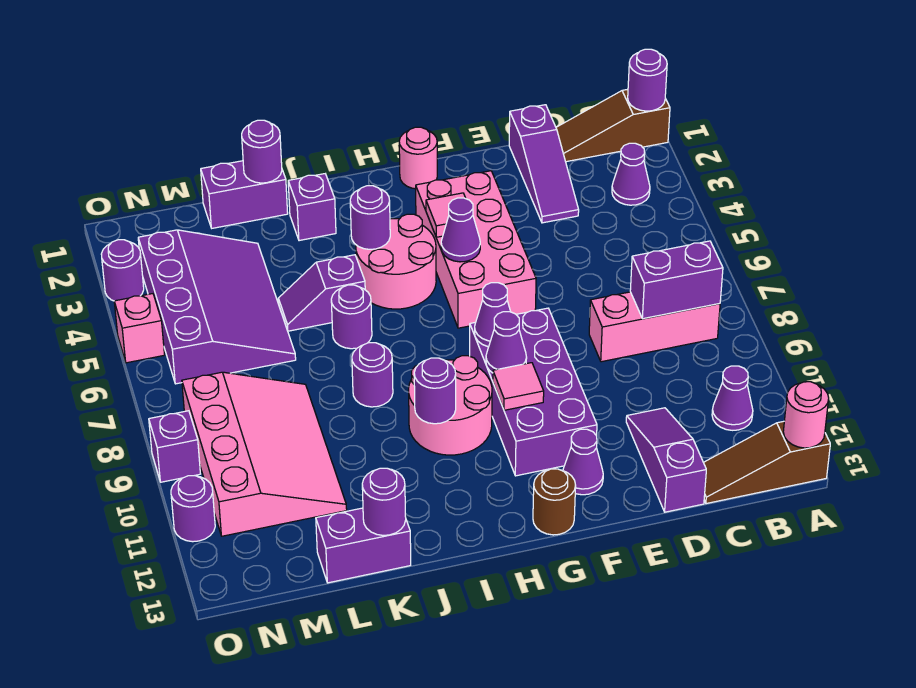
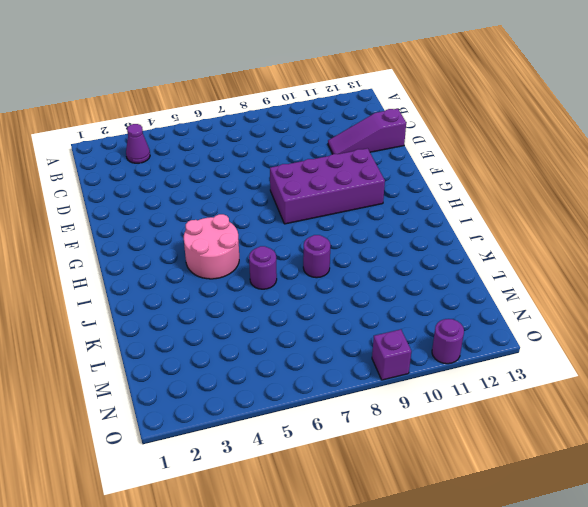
none -> brown slope A1:C1 level 1 top A
none -> brown slope A13:C13 level 1 top A
none -> pink brick B8:D8 level 1
none -> purple cone B11 level 1

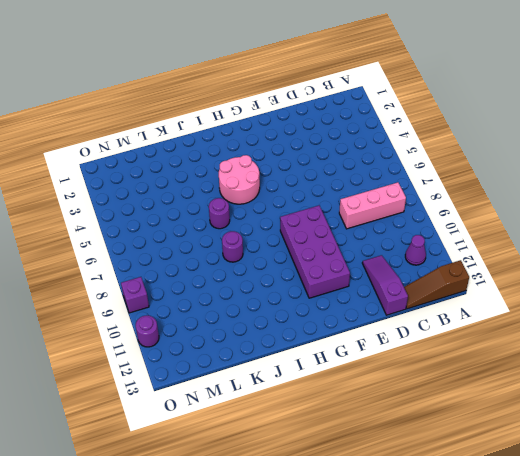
none -> brown slope A1:C1 level 1 top A
none -> purple cone B3 level 1
none -> purple slope D1:D3 level 1 top 1
none -> pink brick F3:G6 level 1

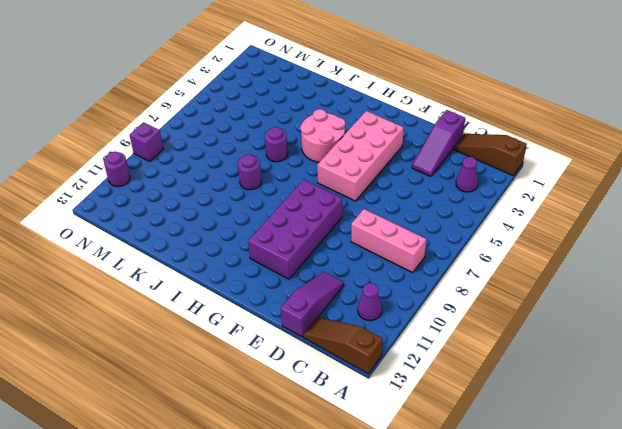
none -> purple cone F12 level 1
none -> pink round brick G1 level 1
none -> brown round brick G13 level 1
none -> pink round brick H9:I10 level 1

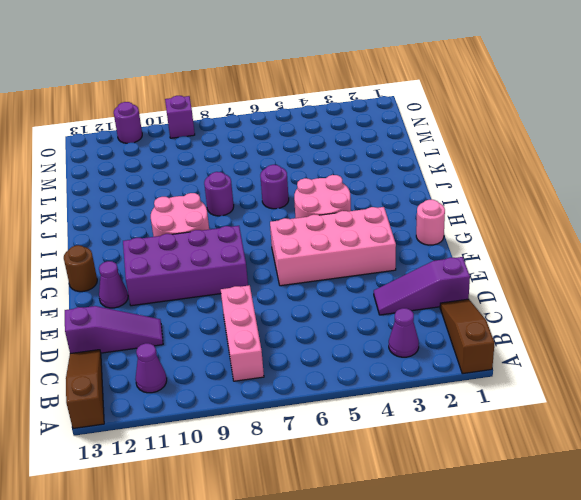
none -> purple brick J2 level 1
none -> purple slope J5:K5 level 1 top J
none -> purple brick K1:L1 level 1
none -> purple brick K13:L13 level 1

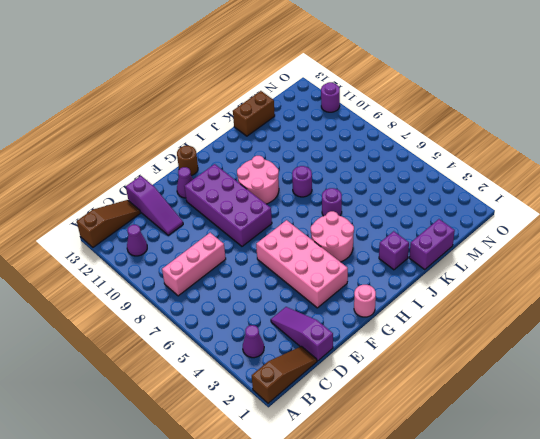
brown brick K13:L13 level 1 -> purple brick K13:L13 level 1
none -> purple slope J5:K5 level 1 top J
none -> purple slope L3:N6 level 1 top N
none -> pink slope L8:N11 level 1 top N
none -> purple round brick O3 level 1

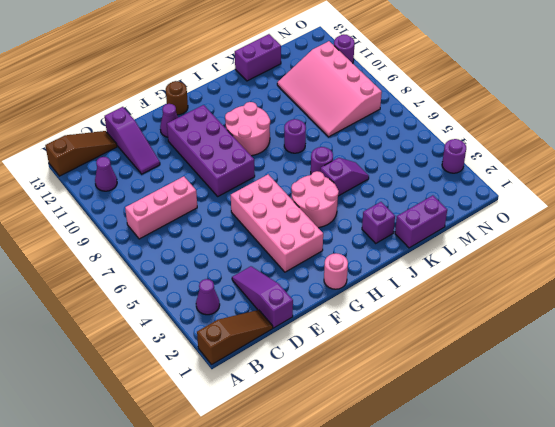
none -> purple slope L3:N6 level 1 top N
none -> pink brick O5 level 1
none -> purple brick O9 level 1
none -> purple round brick A1 level 2

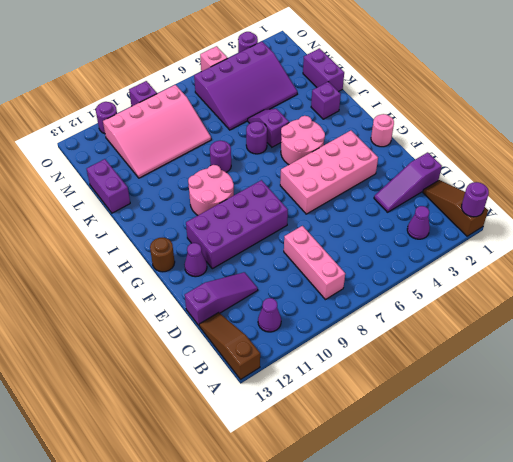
none -> pink round brick A13 level 2
none -> purple brick B8:C8 level 2
none -> pink tile G4 level 2
none -> purple cone G5 level 2

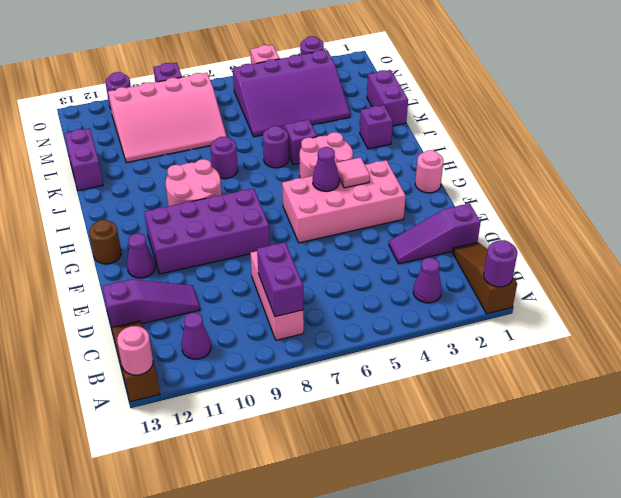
none -> purple cone G8 level 2
none -> purple cone G9 level 2
none -> pink tile G10 level 2
none -> purple round brick I4 level 2

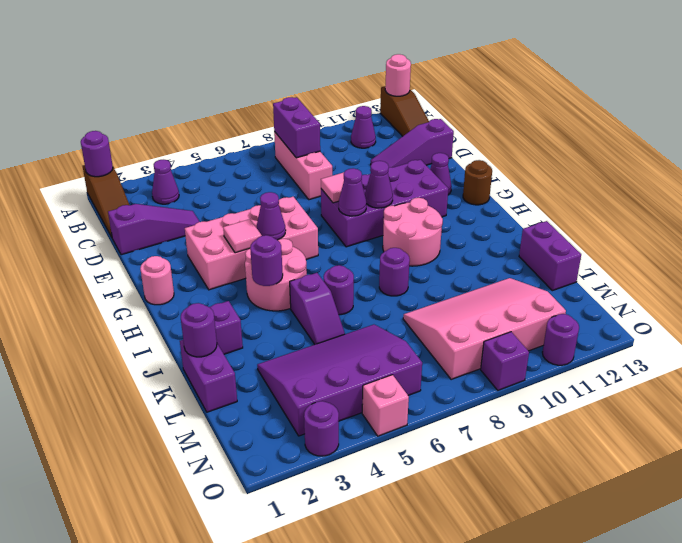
pink tile F8 level 2 -> pink tile G10 level 2
none -> purple round brick I10 level 2
none -> purple round brick K13 level 2

